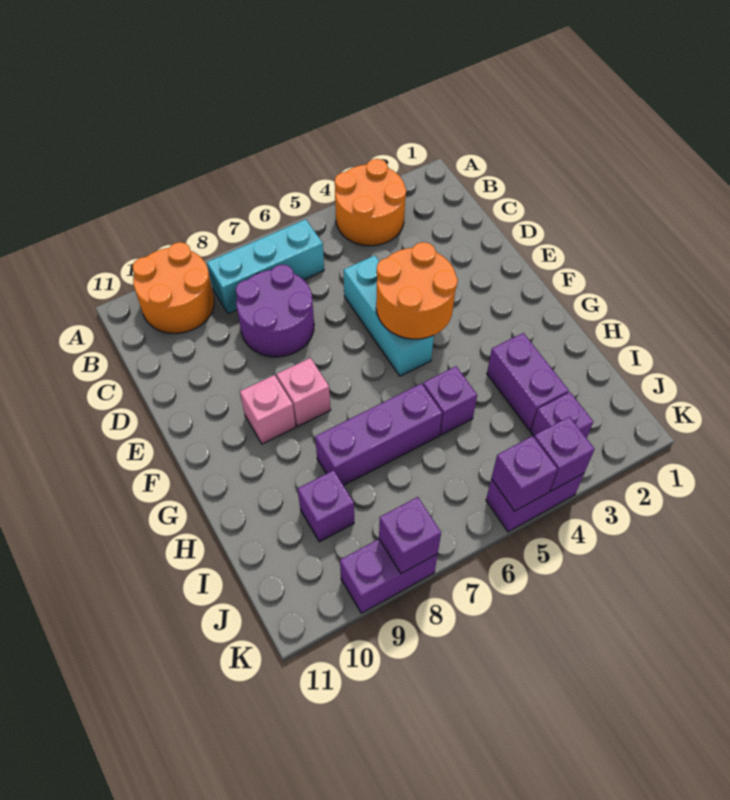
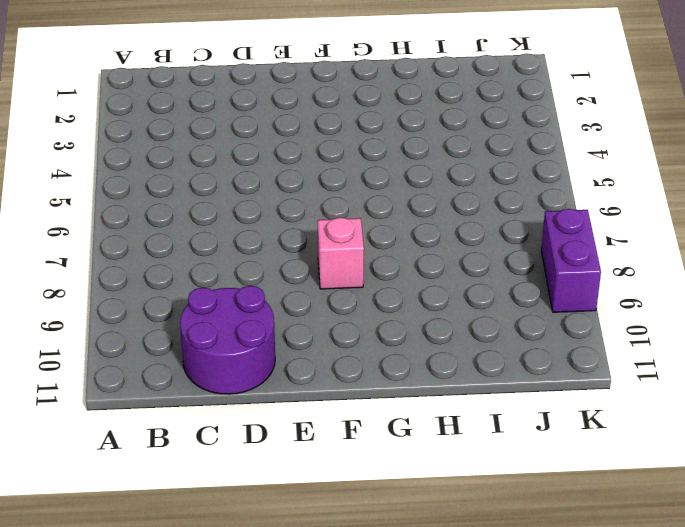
purple round brick C10:D11 level 1 -> purple round brick C7:D8 level 1
none -> orange round brick A3:B4 level 1
none -> orange round brick A9:B10 level 1
none -> cyan brick B6:B8 level 1

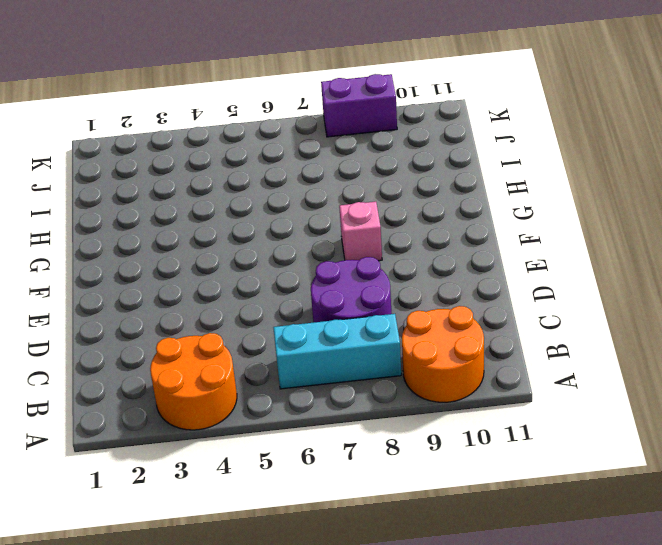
none -> cyan brick D5:F5 level 1
none -> pink brick F9 level 1
none -> purple brick H3:I3 level 1

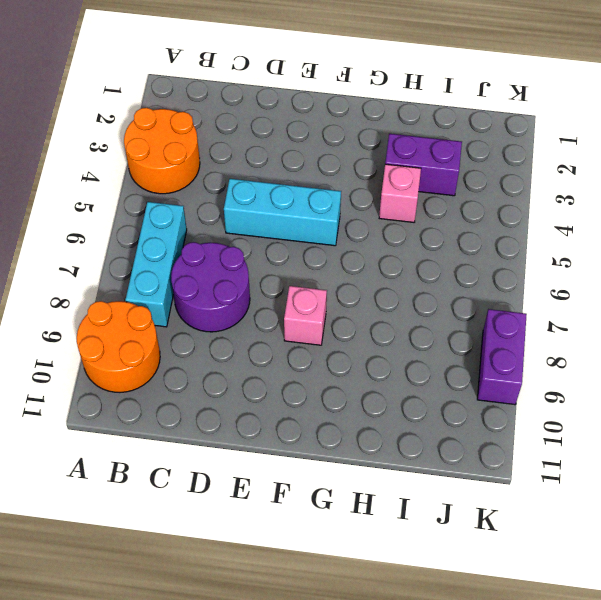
pink brick H4 level 1 -> pink brick F9 level 1
none -> purple brick H5 level 1
none -> purple brick H6:H8 level 1
none -> purple brick I9 level 1

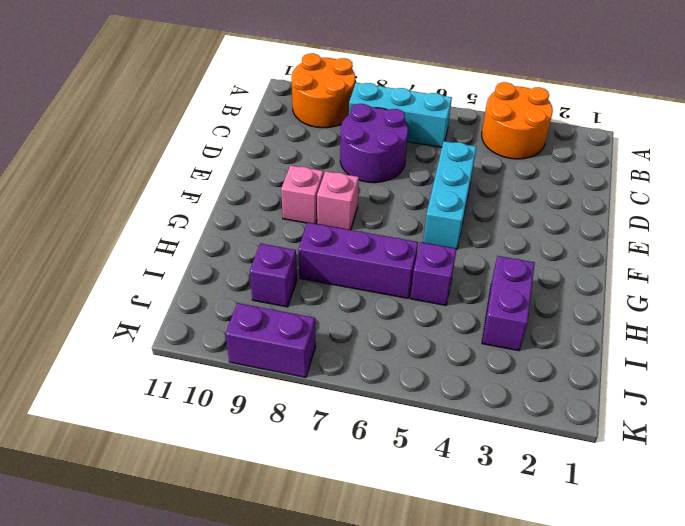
none -> purple brick J3 level 1
none -> purple brick K4:K5 level 1
none -> orange round brick E4:F5 level 2

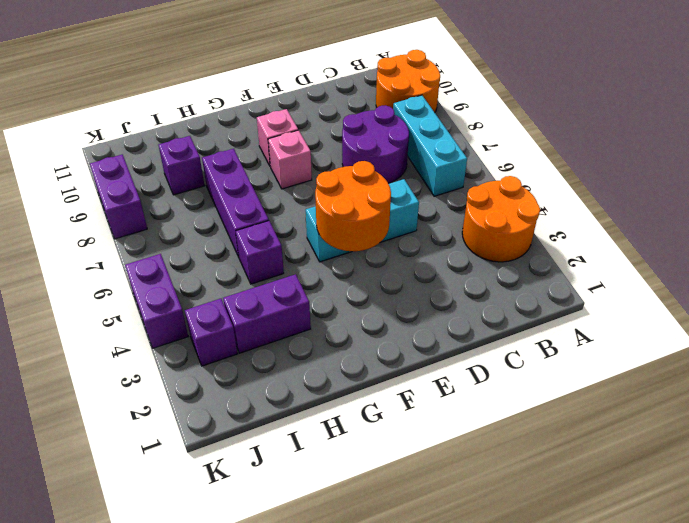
none -> purple brick K4 level 2
none -> purple brick K5 level 2
none -> purple brick K8 level 2

